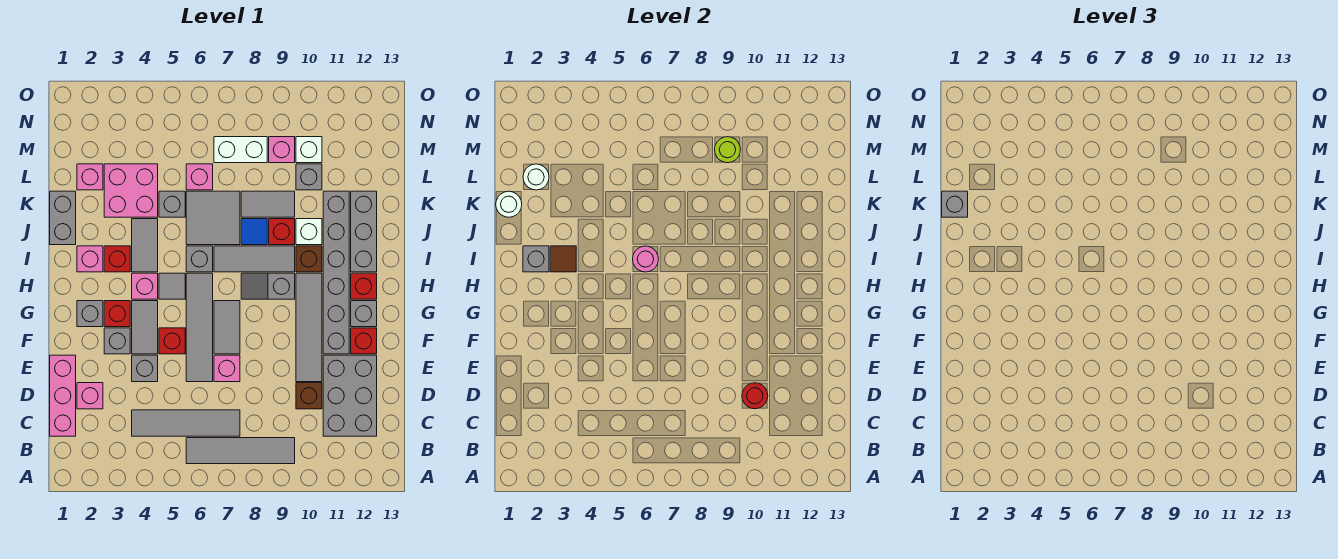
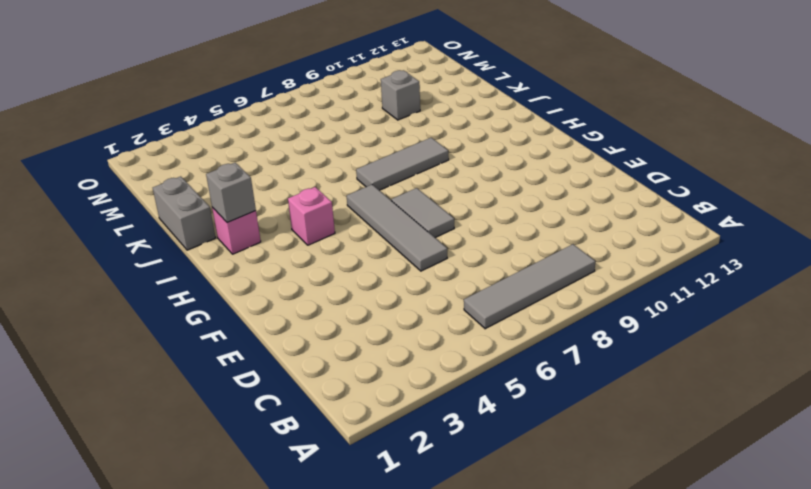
none -> pink brick C1:E1 level 1
none -> grey tile C4:C7 level 1
none -> grey brick C11:E12 level 1
none -> pink brick D2 level 1

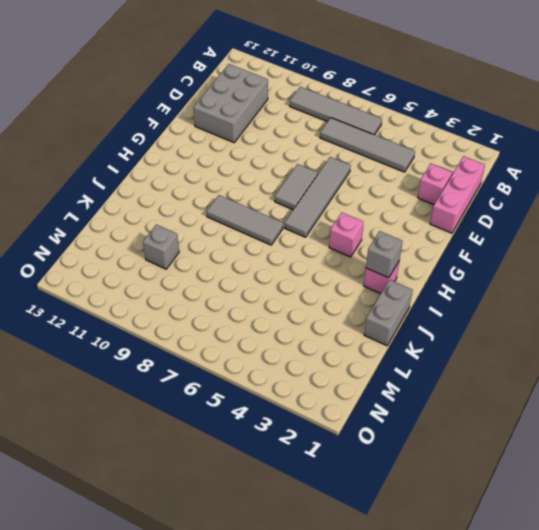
none -> brown brick D10 level 1
none -> grey brick E4 level 1
none -> pink brick E7 level 1
none -> grey tile E10:H10 level 1

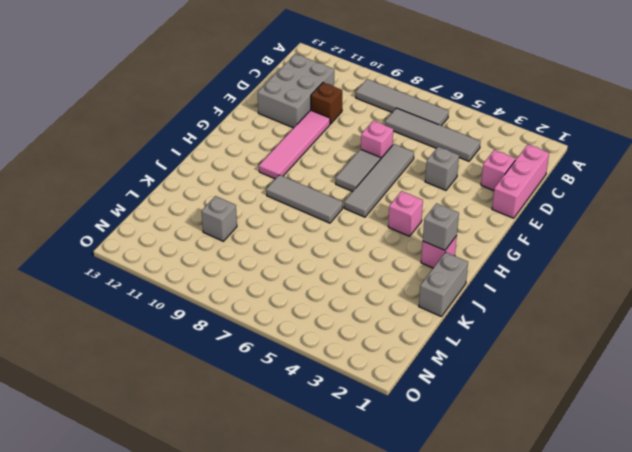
pink tile E10:H10 level 1 -> grey tile E10:H10 level 1
none -> grey brick F3 level 1
none -> grey tile F4:G4 level 1
none -> red brick F5 level 1
none -> grey brick F11:K11 level 1

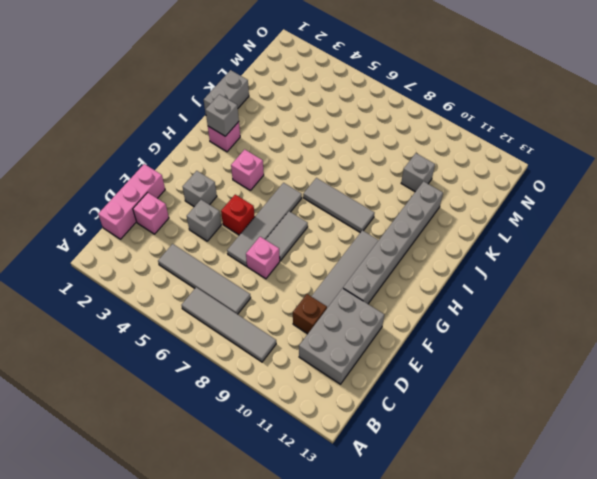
none -> grey tile F4:G4 level 1
none -> red brick F12 level 1
none -> grey brick G2 level 1
none -> red brick G3 level 1

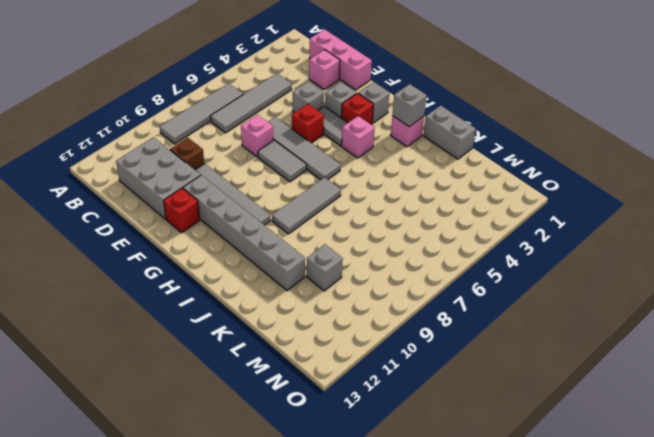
none -> grey brick G12 level 1
none -> grey tile H5 level 1
none -> grey slope H8:H9 level 1 top 9
none -> red brick H12 level 1

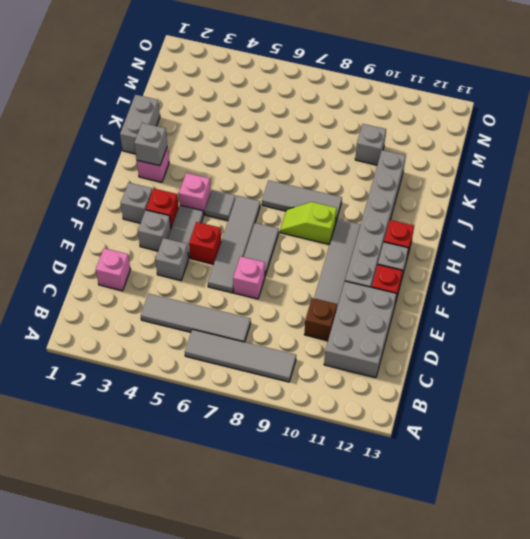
lime slope H8:H9 level 1 top 9 -> grey slope H8:H9 level 1 top 9
none -> pink brick C1:E1 level 1
none -> red brick I3 level 1
none -> grey tile I4:J4 level 1
none -> grey brick I6 level 1

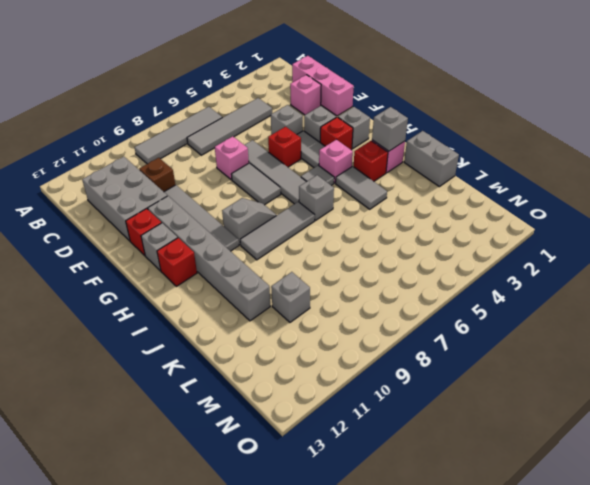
none -> brown brick I10 level 1
none -> grey brick I12:K12 level 1
none -> grey tile J6:K7 level 1
none -> blue tile J8 level 1

